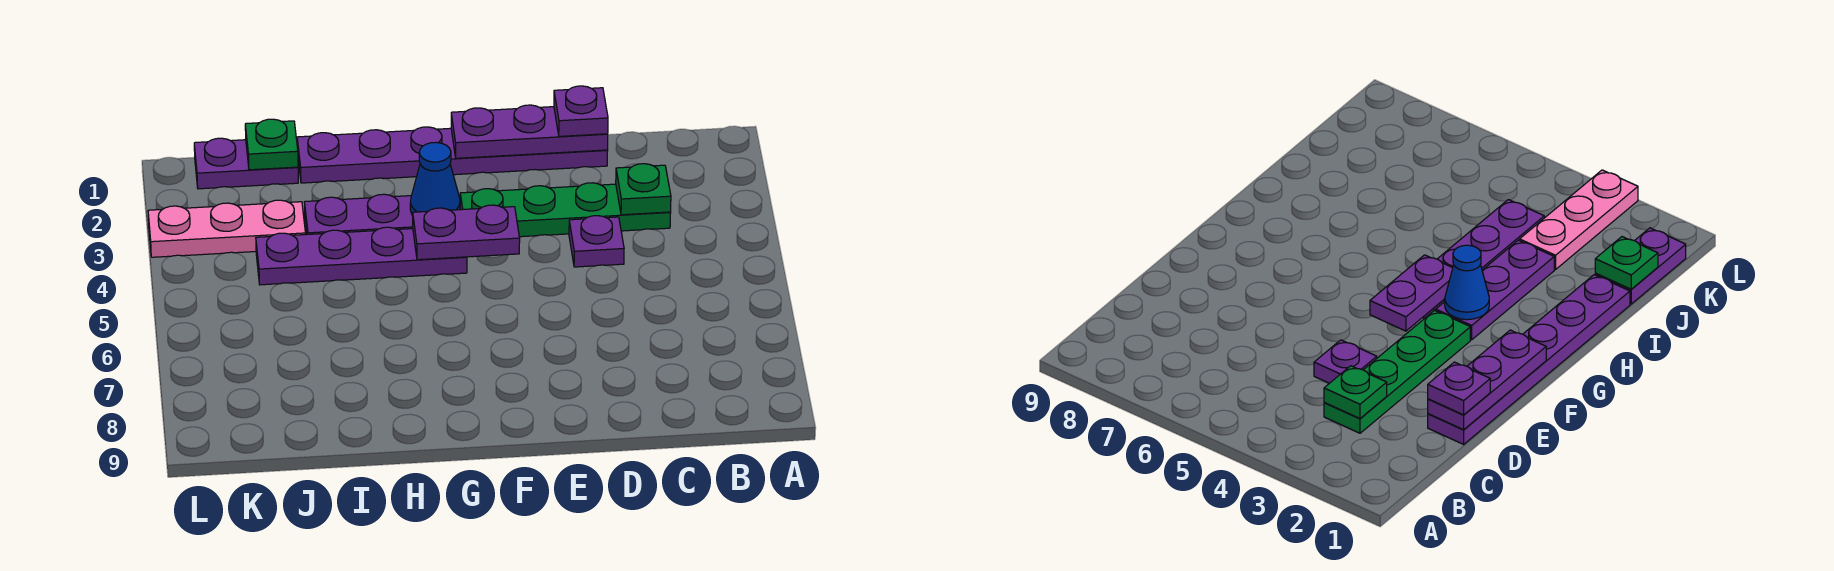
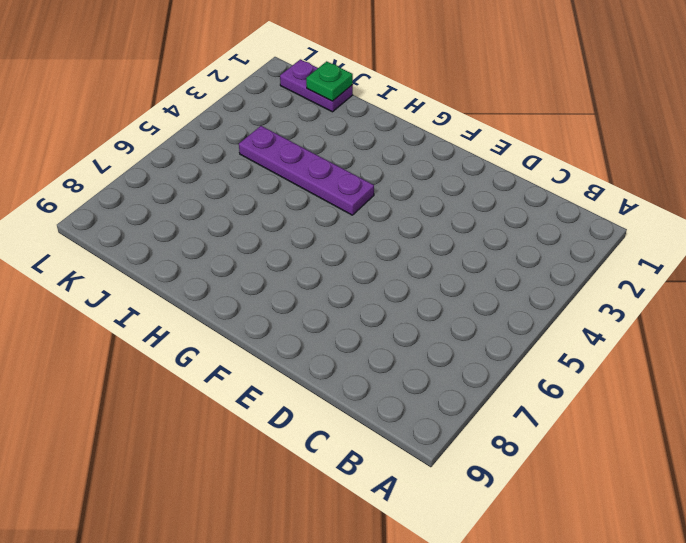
none -> green plate C3:F3 level 1
none -> purple plate D1:I1 level 1
none -> purple plate D4 level 1

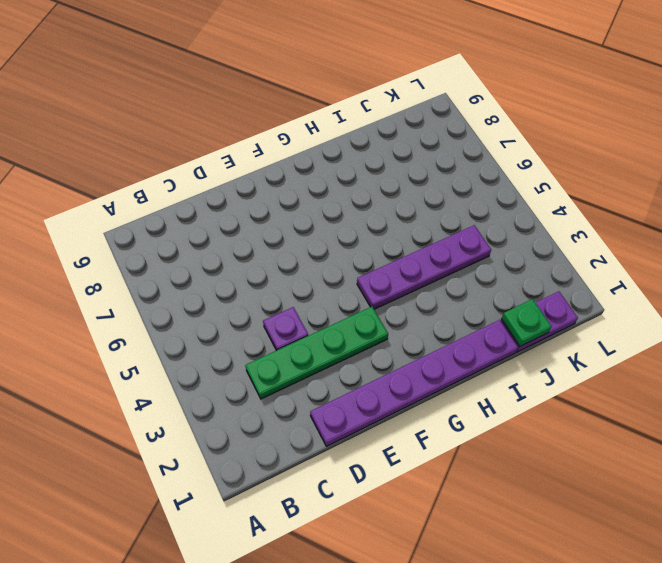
none -> purple plate G3:I3 level 1
none -> pink plate J3:L3 level 1
none -> green plate C3 level 2

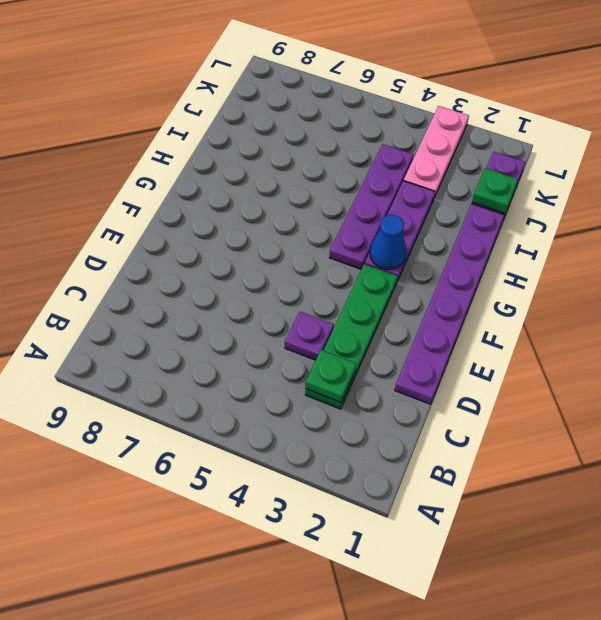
none -> purple plate D1:F1 level 2
none -> purple plate F4:G4 level 2
none -> purple plate D1 level 3

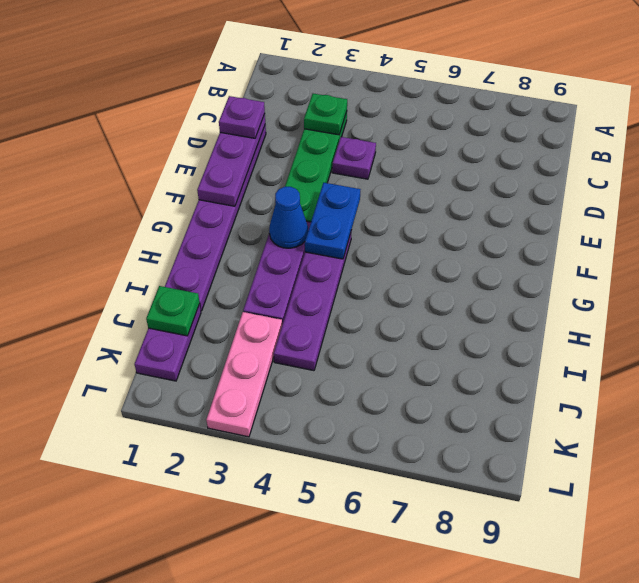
blue plate F4:G4 level 2 -> purple plate F4:G4 level 2

